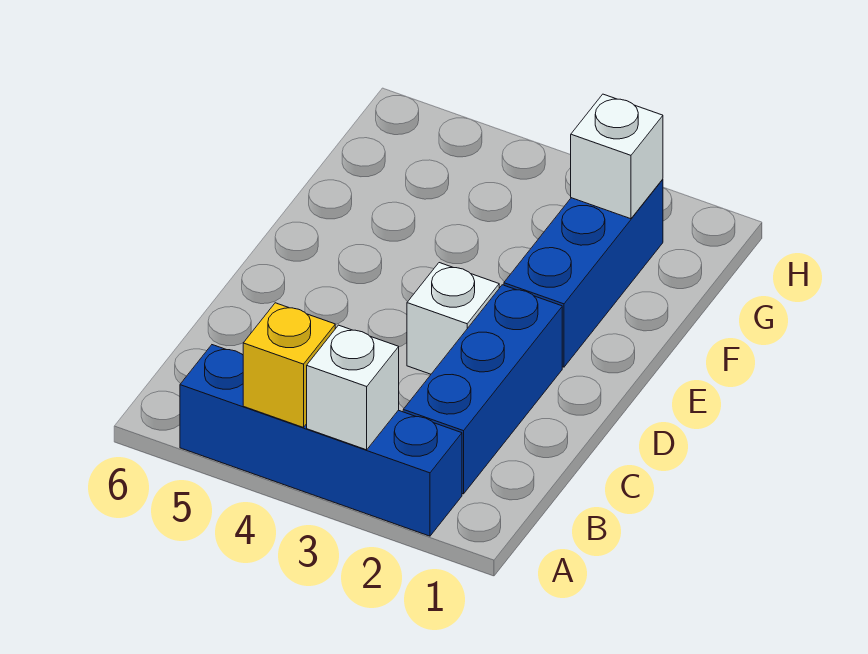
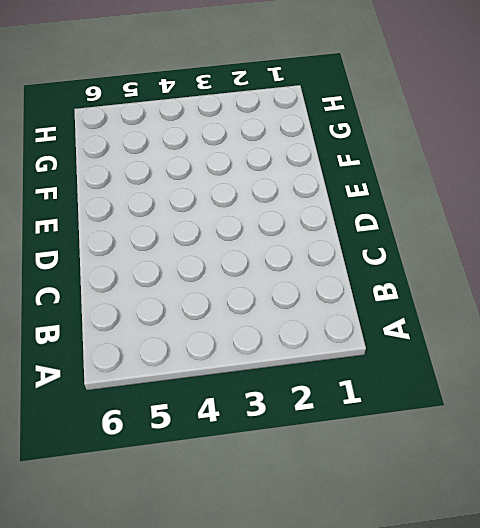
none -> blue brick A2:A5 level 1
none -> blue brick B2:D2 level 1

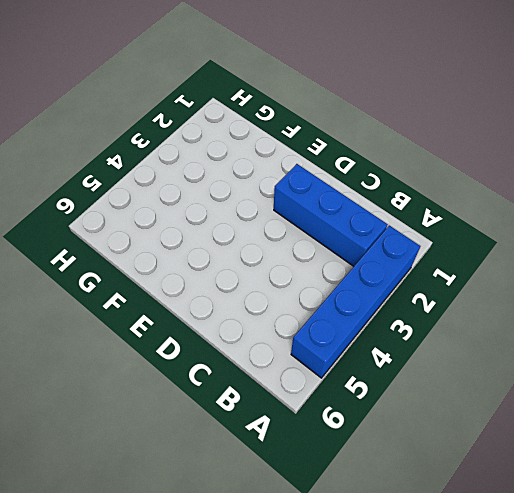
none -> white brick D3 level 1
none -> blue brick E2:G2 level 1

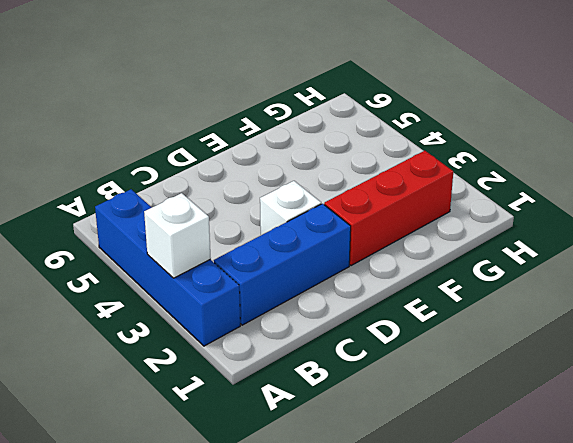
red brick E2:G2 level 1 -> blue brick E2:G2 level 1
none -> yellow brick A4 level 2
none -> white brick G2 level 2

